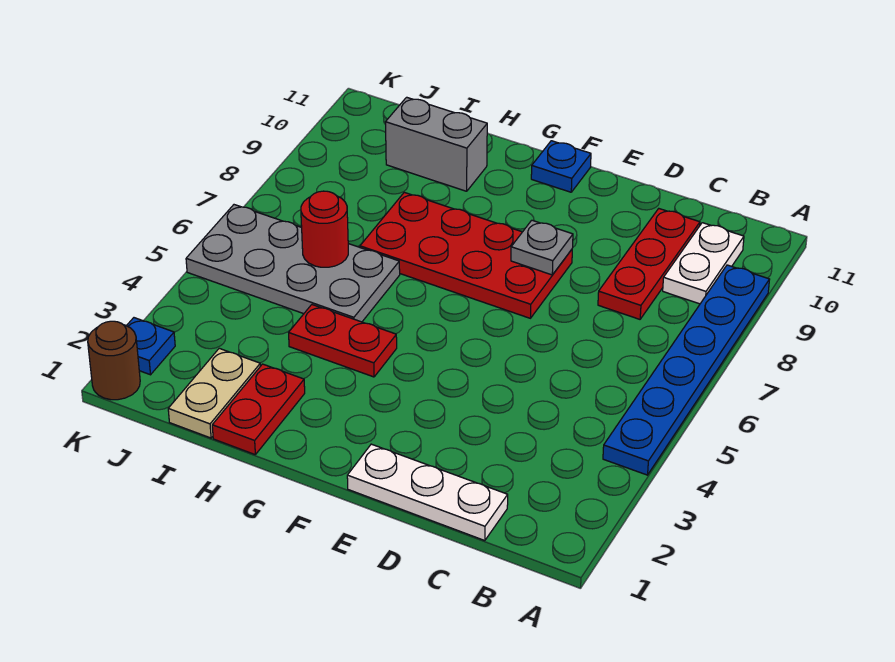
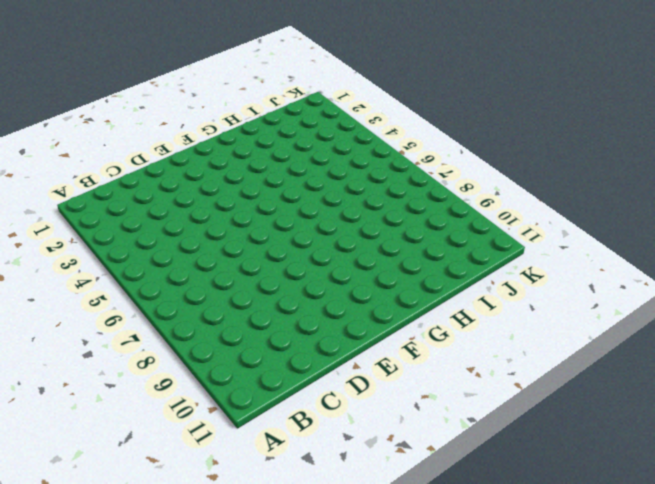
none -> blue plate A4:A9 level 1
none -> white plate B9:B10 level 1
none -> white plate C1:E1 level 1

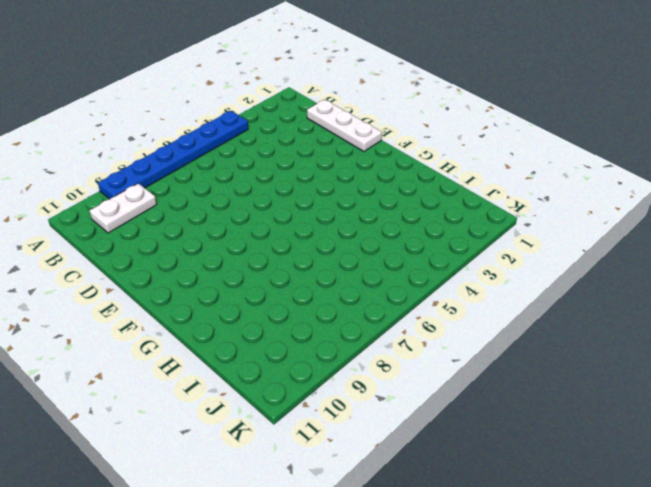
none -> red plate C8:C10 level 1
none -> red plate E7:H8 level 1
none -> blue plate F11 level 1

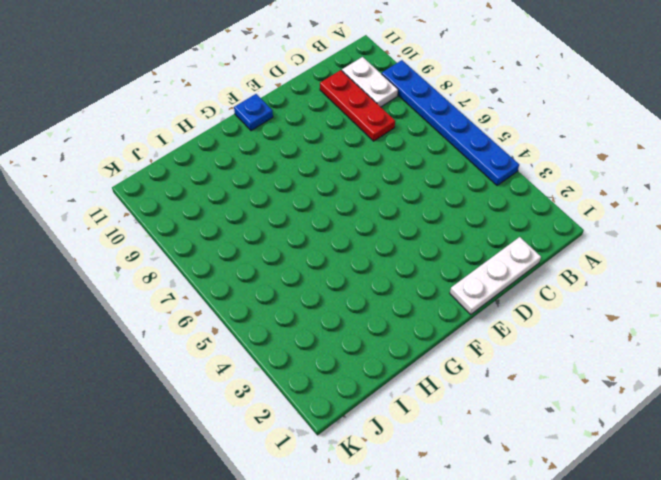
none -> red plate E7:H8 level 1
none -> red plate G4:H4 level 1
none -> red plate H1:H2 level 1

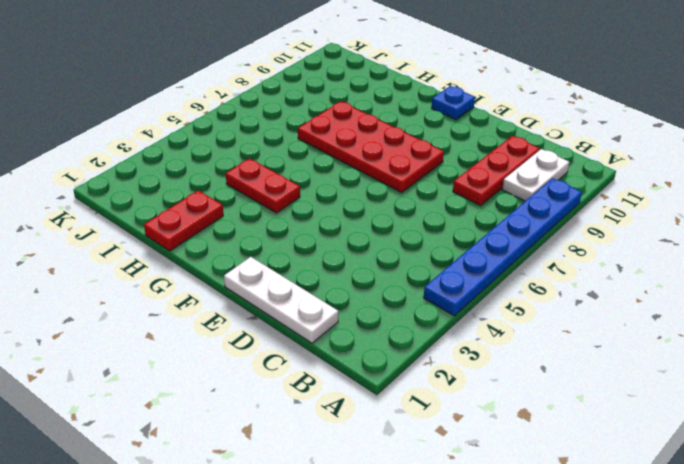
none -> grey plate H5:K6 level 1
none -> grey brick H10:I10 level 1
none -> tan plate I1:I2 level 1

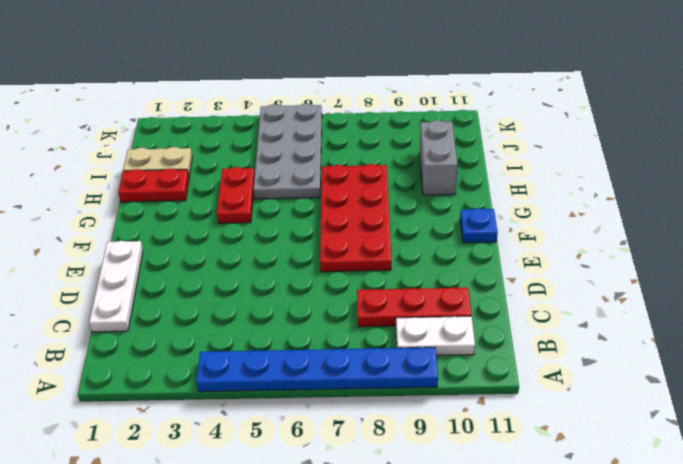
none -> brown round brick K1 level 1
none -> blue plate K2 level 1
none -> grey plate E8 level 2

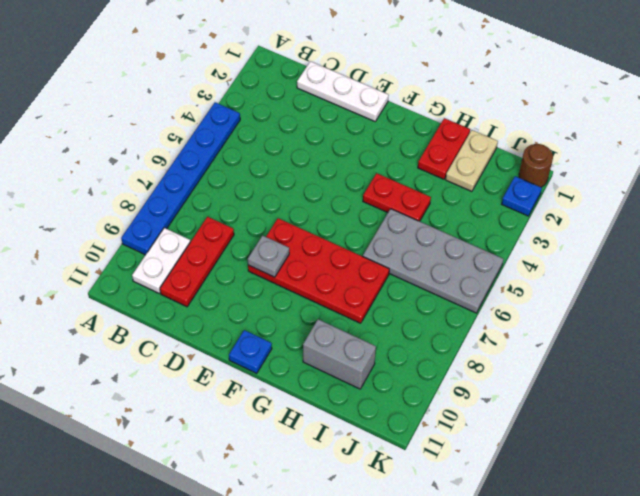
none -> red round brick I6 level 2

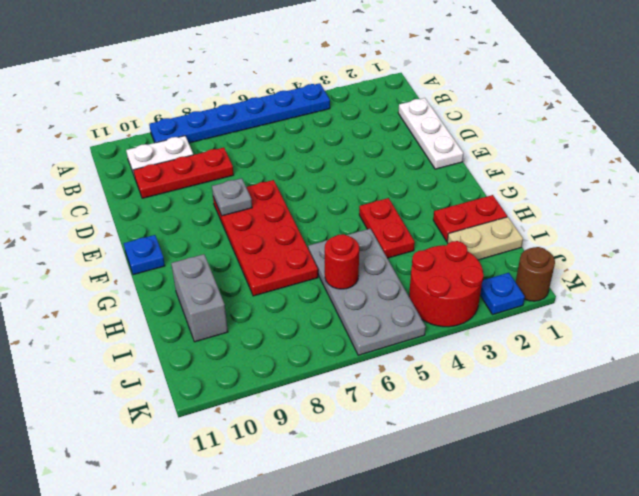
red round brick J3:K4 level 1 -> none

